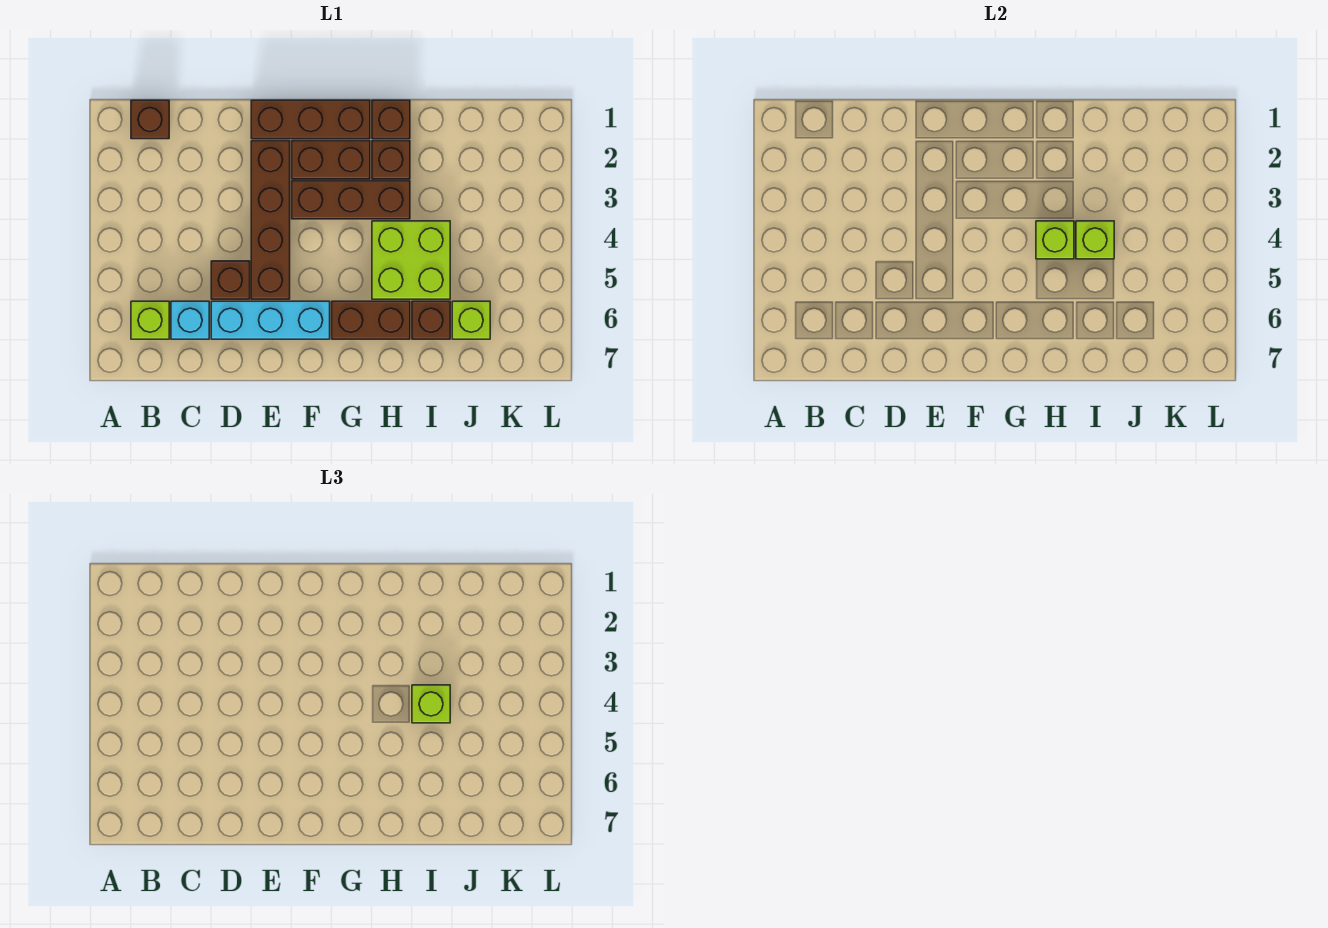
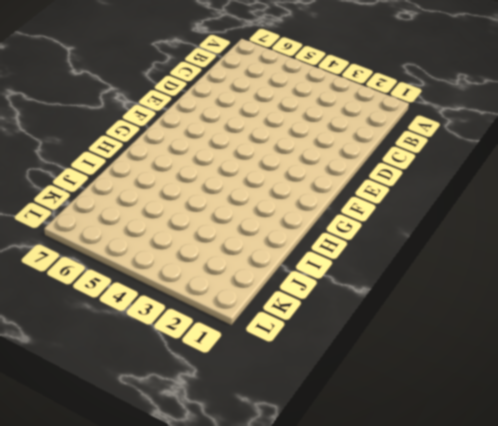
none -> brown brick B1 level 1
none -> lime brick B6 level 1
none -> cyan brick C6 level 1

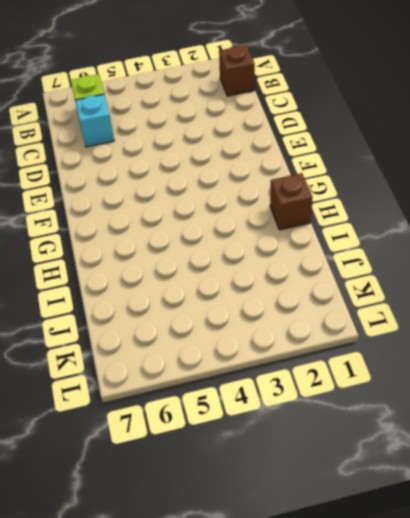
none -> brown brick D5 level 1
none -> cyan brick D6:F6 level 1
none -> brown brick E1:G1 level 1

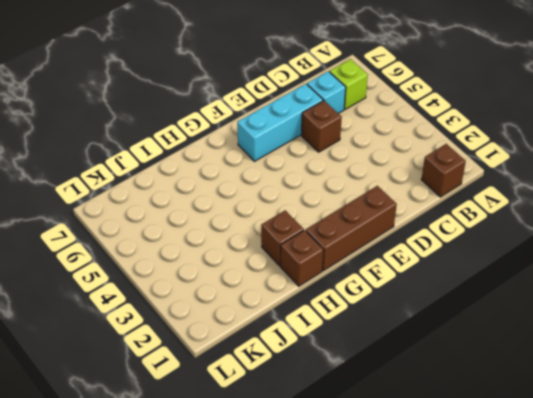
none -> brown brick E2:E5 level 1
none -> brown brick F2:G2 level 1
none -> brown brick F3:H3 level 1

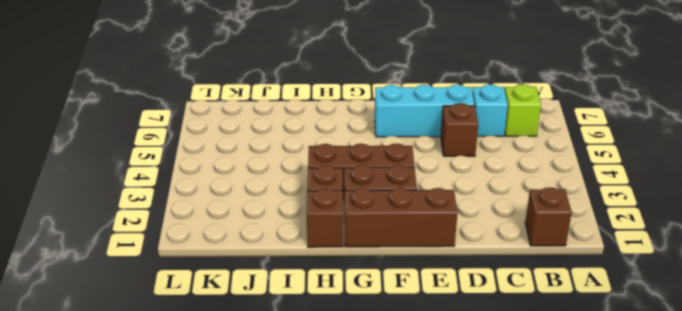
none -> brown brick E2:E5 level 1
none -> brown brick G6:H6 level 1
none -> lime brick H4:I5 level 1

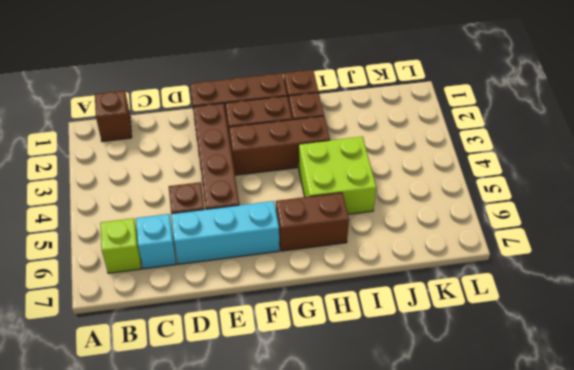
none -> brown brick I6 level 1
none -> lime brick J6 level 1
none -> lime brick H4 level 2

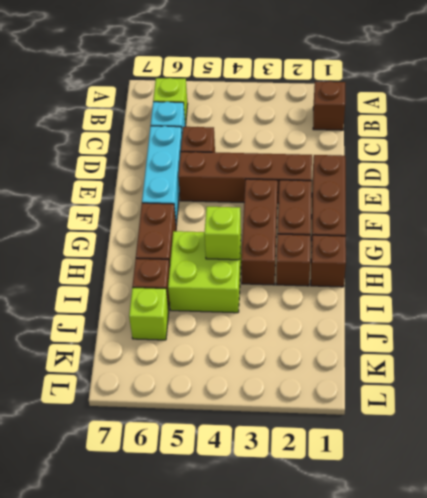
none -> lime brick I4 level 2
none -> lime brick I4 level 3

